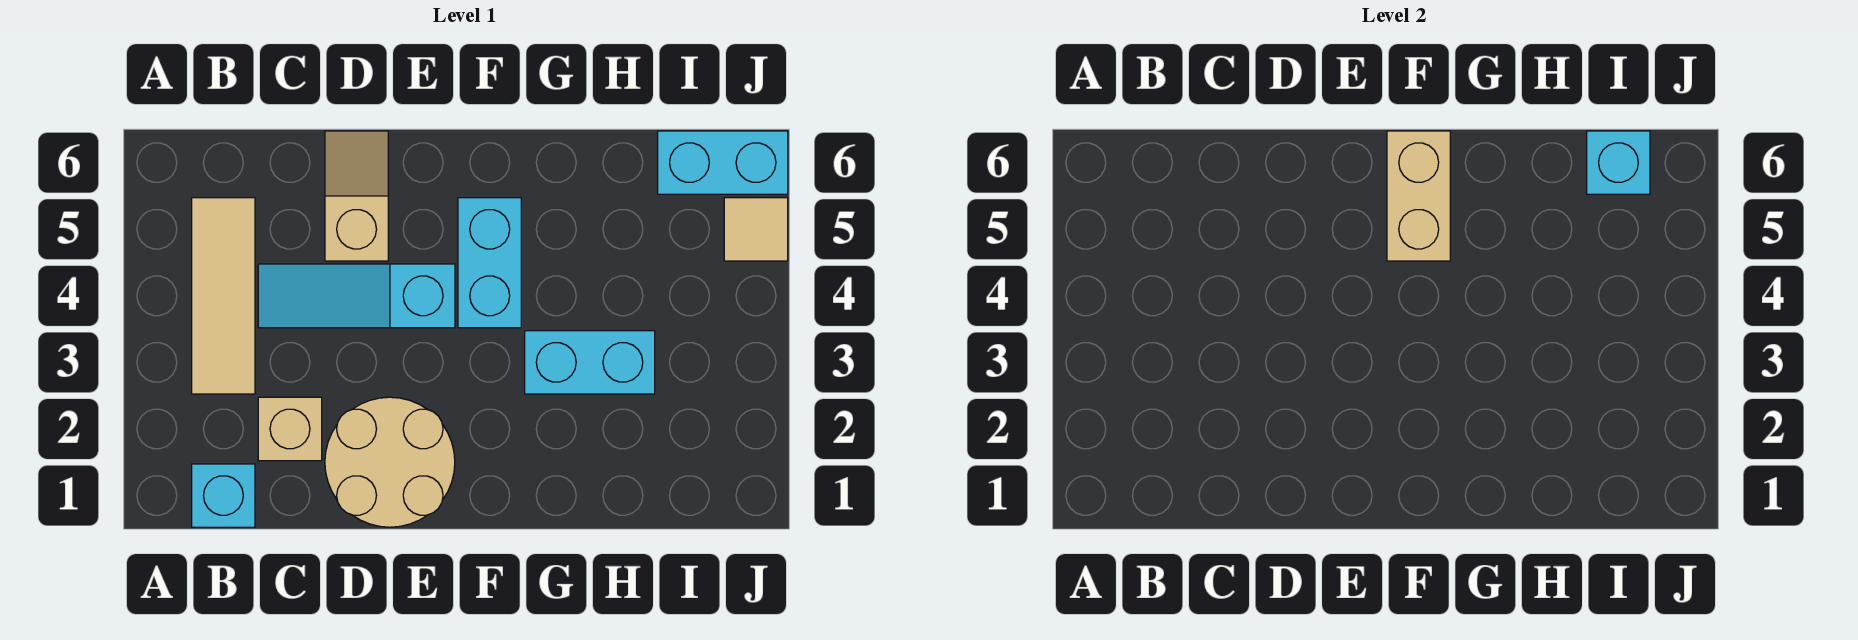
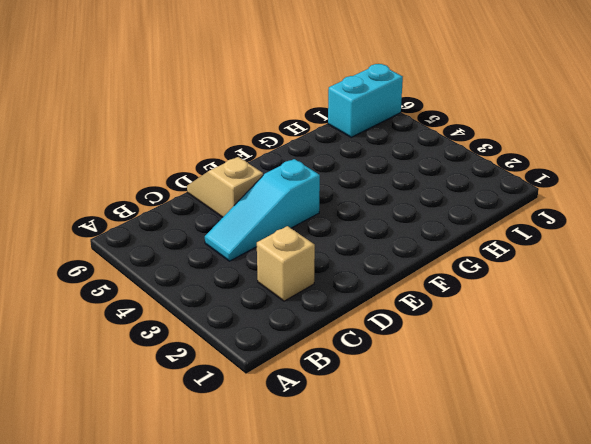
none -> cyan brick B1 level 1
none -> tan tile B3:B5 level 1
none -> tan round brick D1:E2 level 1

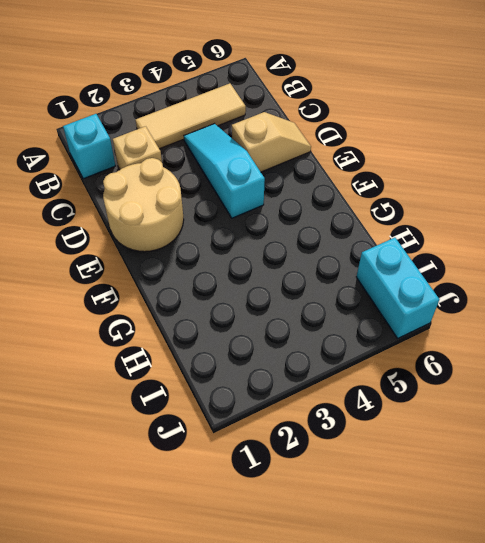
none -> cyan brick F4:F5 level 1
none -> cyan brick G3:H3 level 1
none -> tan tile J5 level 1

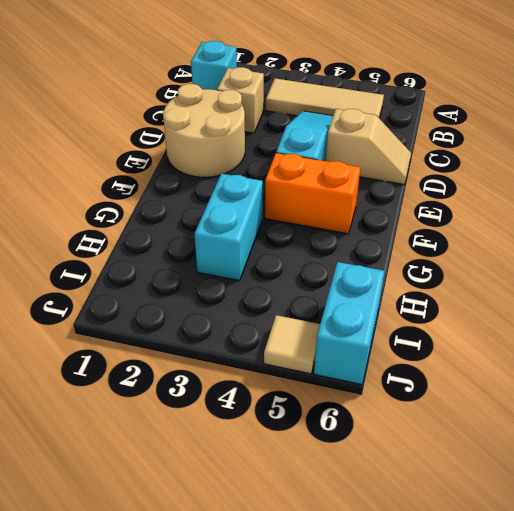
orange brick F4:F5 level 1 -> cyan brick F4:F5 level 1
none -> tan brick F5:F6 level 2
none -> cyan brick I6 level 2

